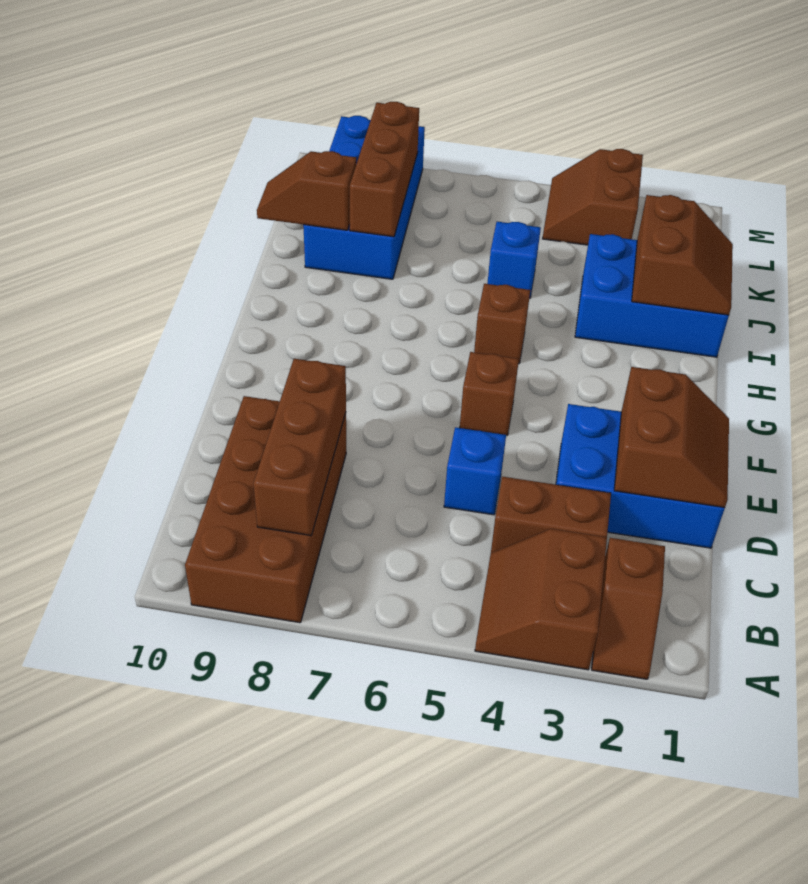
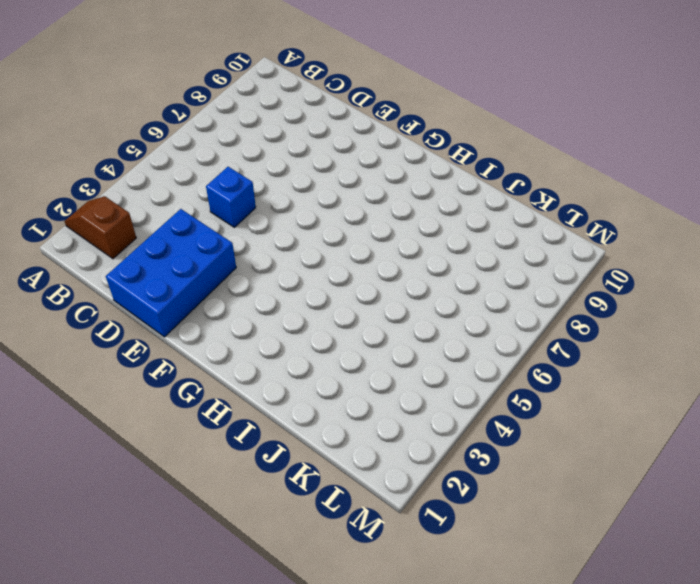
none -> brown slope A3:B4 level 1 top 3
none -> brown brick A8:D9 level 1
none -> brown brick C3:C4 level 1

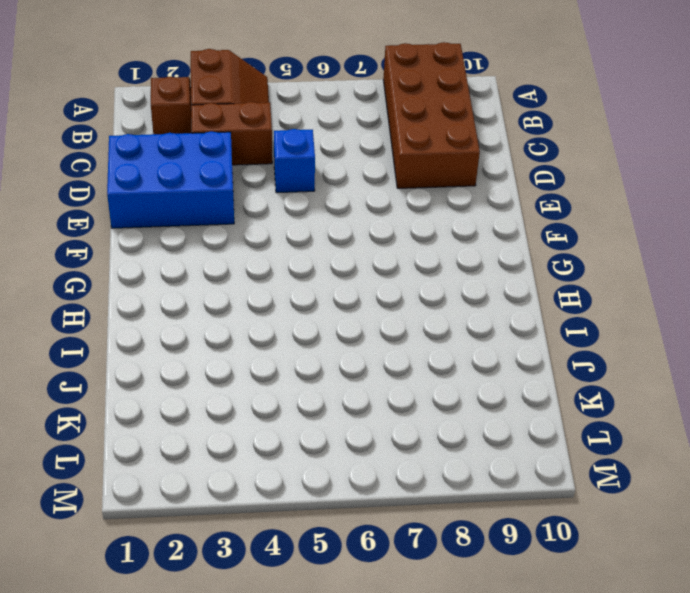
none -> brown brick F5 level 1
none -> brown brick H5 level 1
none -> blue brick I1:J3 level 1

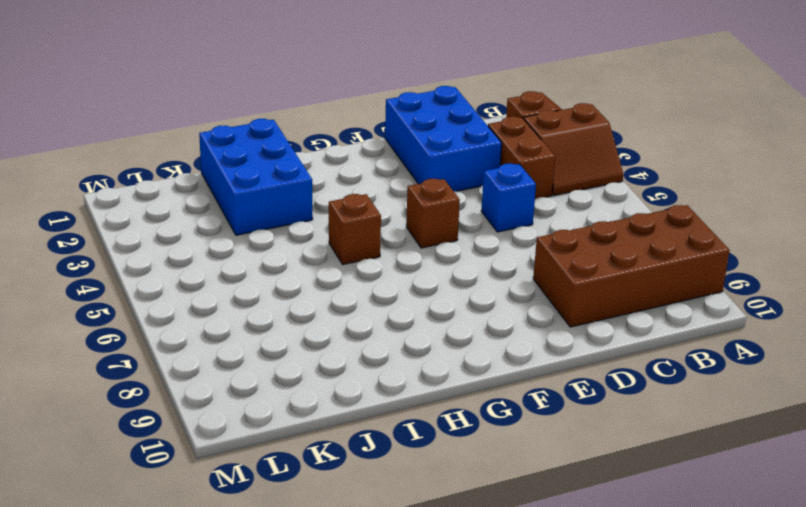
none -> blue brick J5 level 1
none -> blue brick J8:M9 level 1
none -> brown slope L3:M4 level 1 top 3

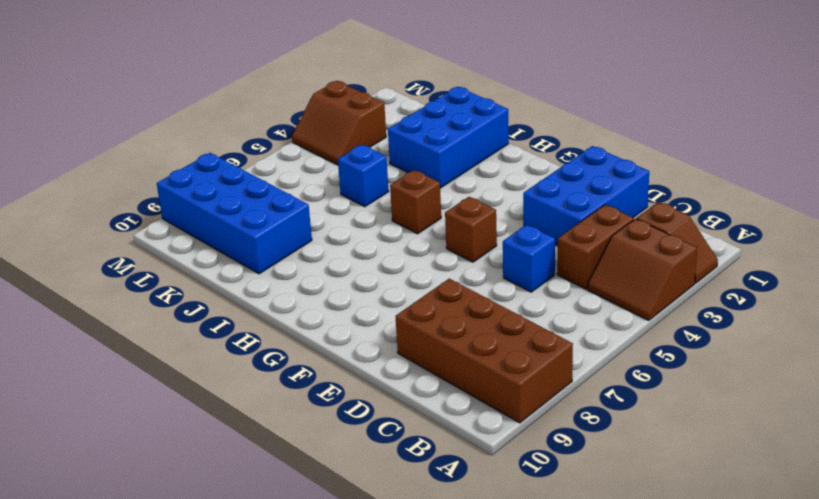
none -> brown brick B8:D8 level 2
none -> brown slope D1:E2 level 2 top 2
none -> brown slope I1:J2 level 2 top 2

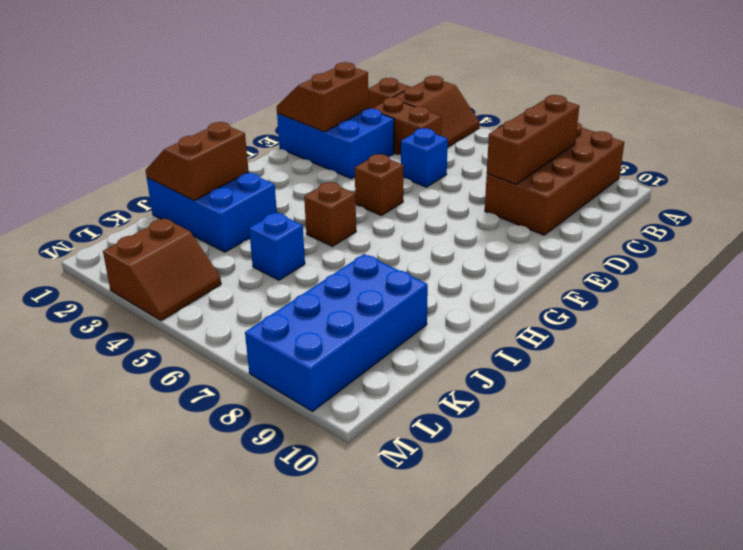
none -> brown brick J8:L8 level 2
none -> brown slope J9:J10 level 2 top 9

